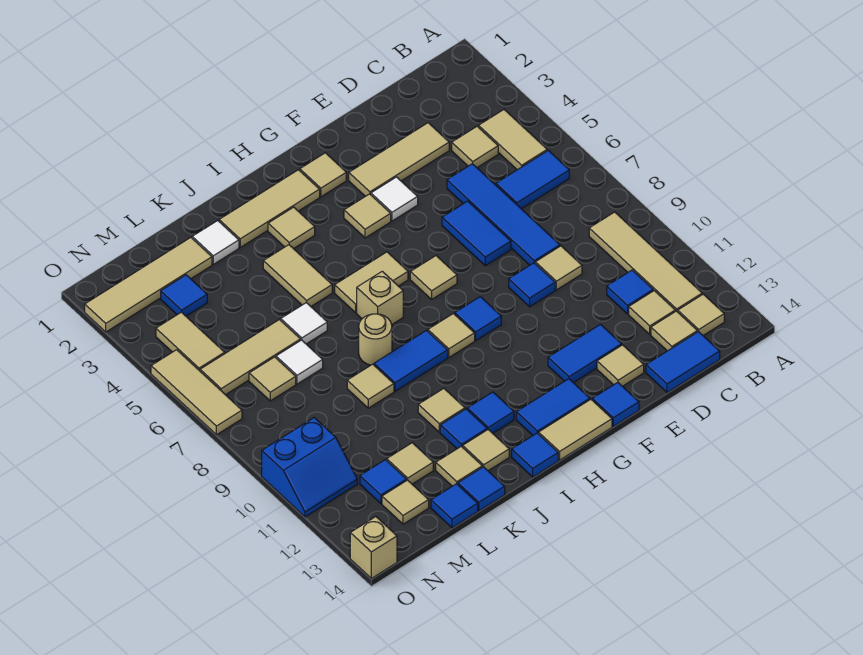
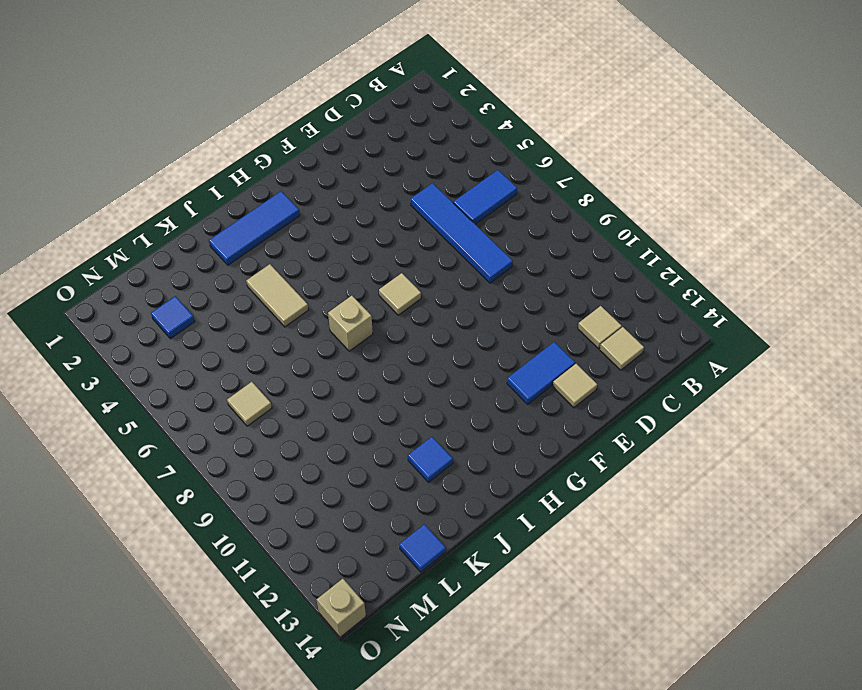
blue tile H2:J2 level 1 -> tan tile H2:J2 level 1
none -> tan tile B4:B5 level 1
none -> tan tile B9:B12 level 1
none -> tan tile B13 level 1
none -> tan tile C4 level 1

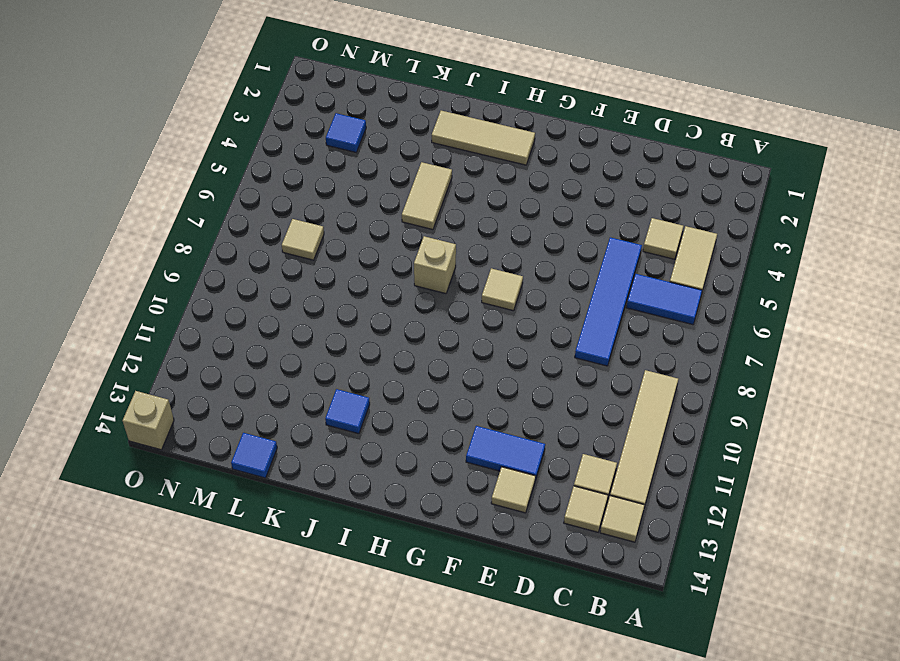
none -> blue tile C11 level 1
none -> blue tile C14:D14 level 1
none -> tan tile D3:F3 level 1
none -> tan tile D9 level 1

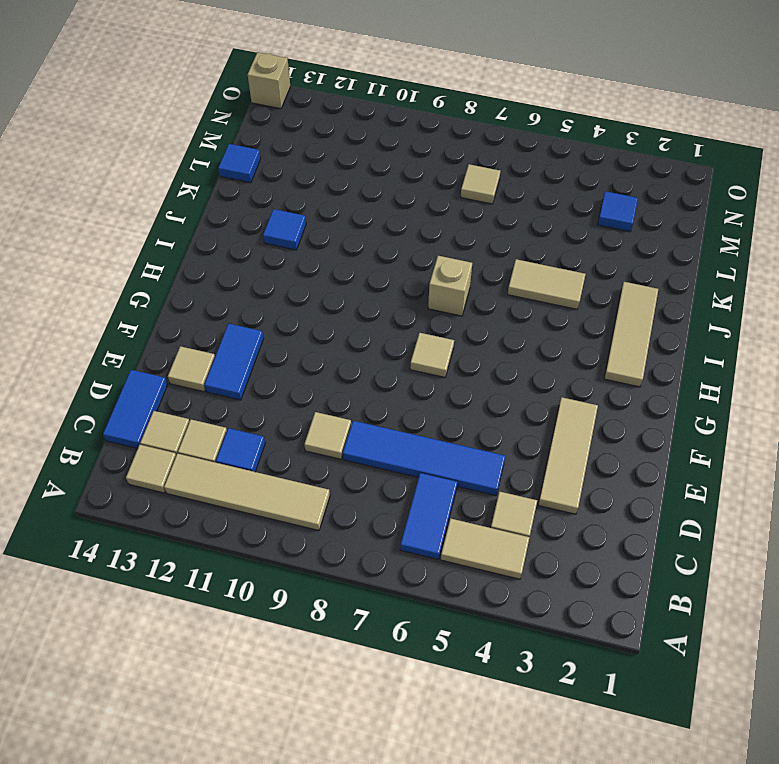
none -> blue tile E6:E7 level 1
none -> blue tile E9 level 1
none -> white tile F4 level 1
none -> blue tile F14 level 1

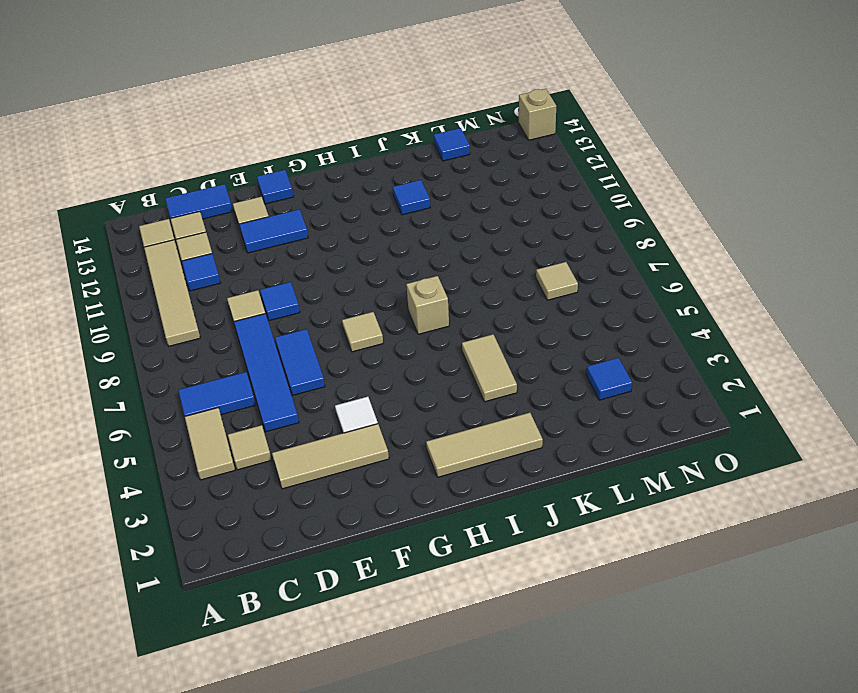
none -> tan tile G2 level 1
none -> tan tile G4 level 1
none -> blue tile G9 level 1
none -> blue tile G13:H13 level 1

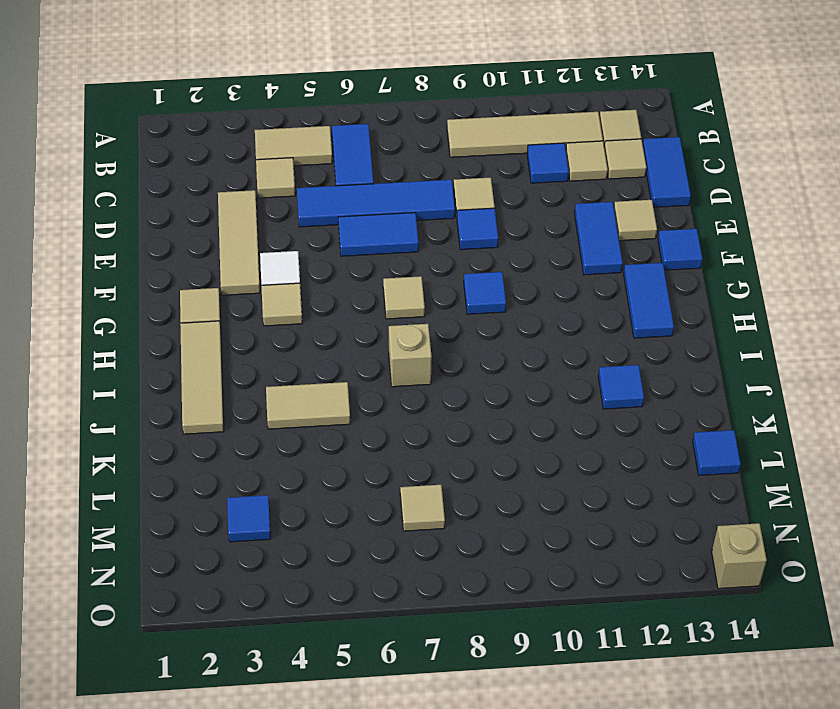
none -> tan tile G14:H14 level 1
none -> tan tile H6:I6 level 1
none -> tan tile H9 level 1
none -> tan tile I3 level 1

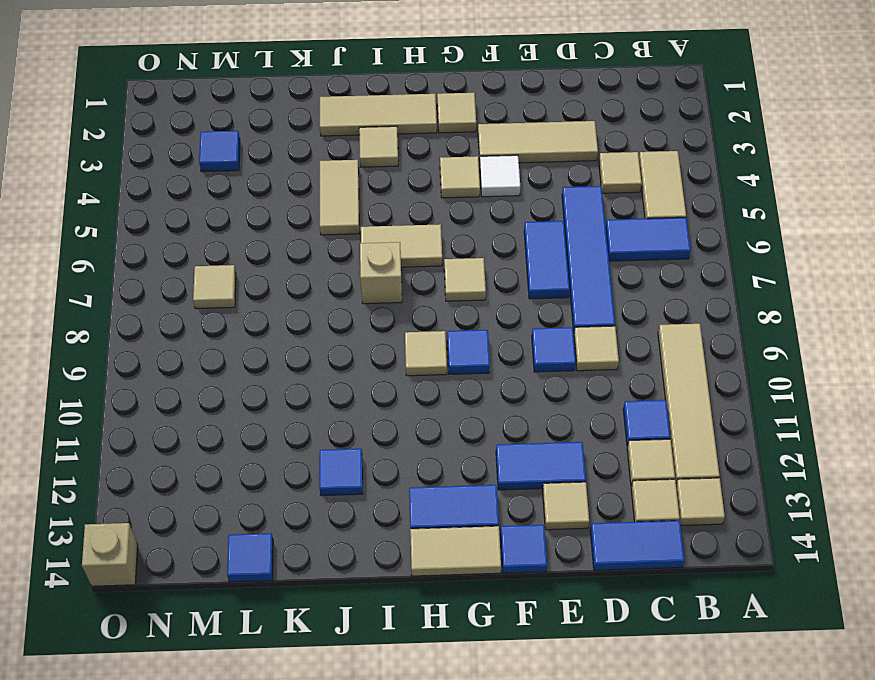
none -> blue tile I9:J9 level 1
none -> blue tile I12 level 1
none -> blue tile I14 level 1
none -> tan round brick J8 level 1

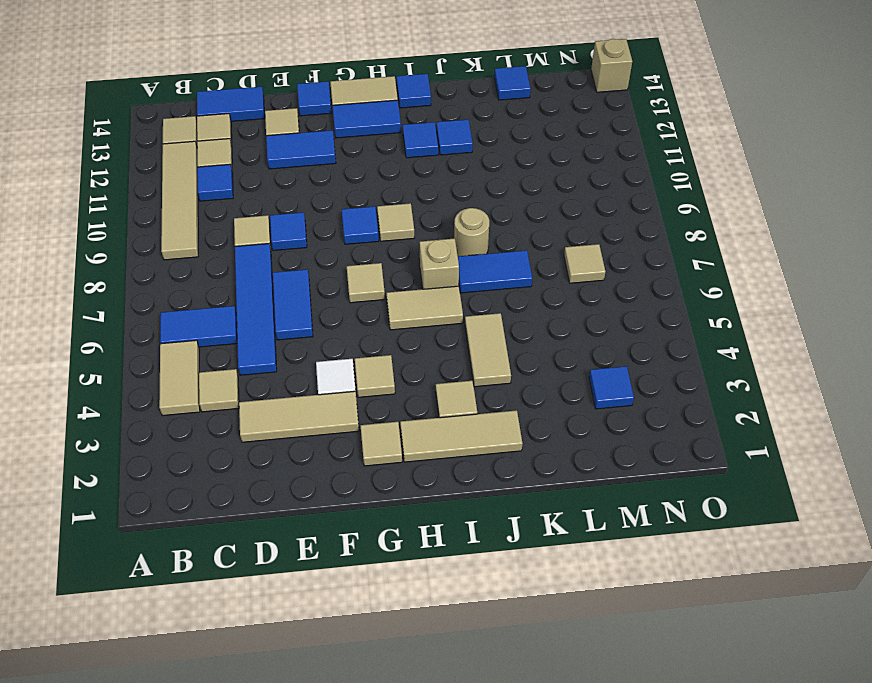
blue tile J7:K7 level 1 -> blue tile I9:J9 level 1
none -> tan tile J11 level 1
none -> tan tile J13 level 1
none -> white tile K2 level 1
none -> white tile K6 level 1

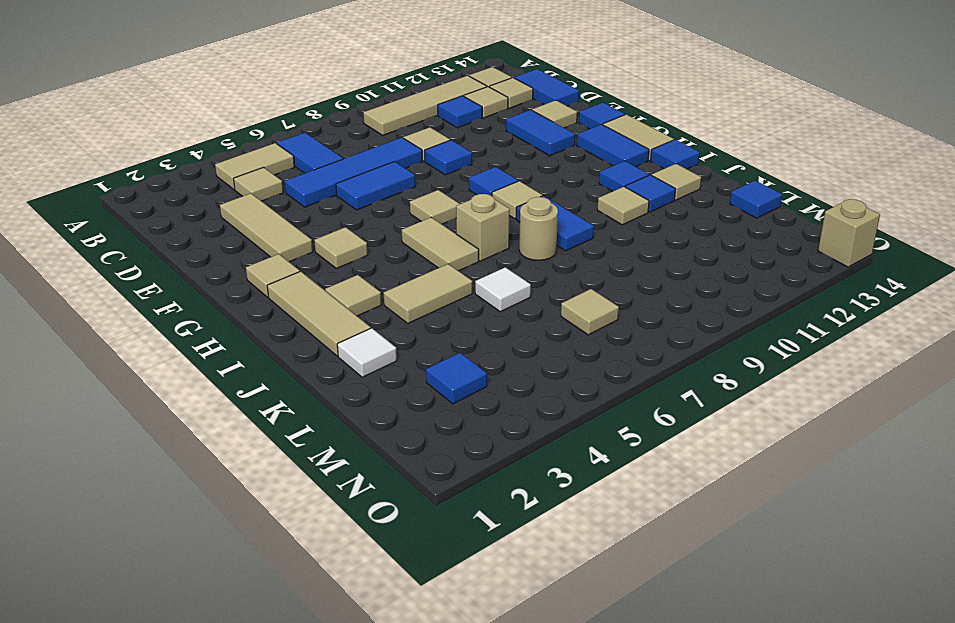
none -> white tile F4 level 1
none -> tan tile K9 level 1
none -> tan tile K13 level 1
none -> blue tile K14 level 1

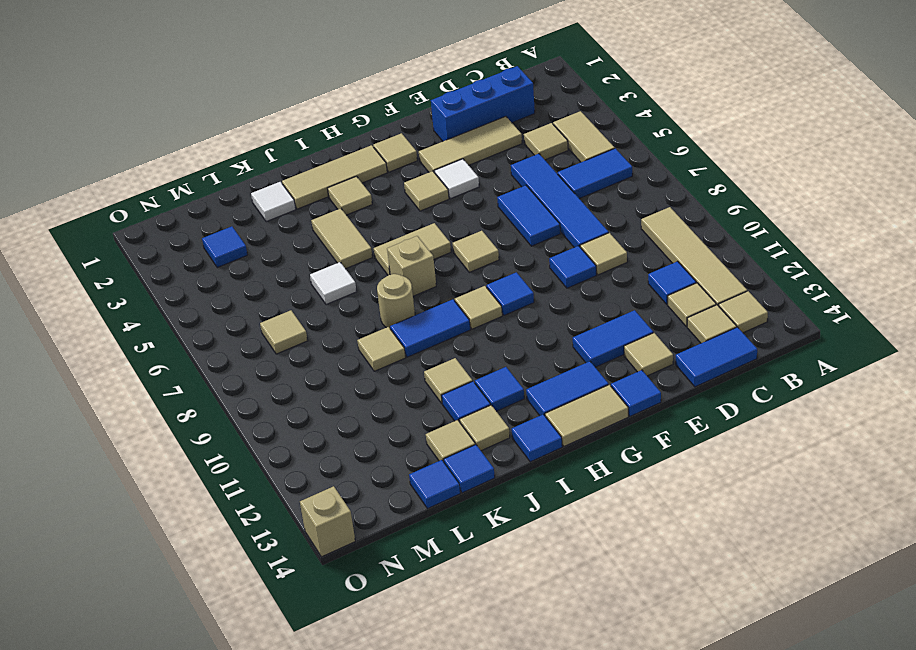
blue brick C2:E2 level 1 -> none
none -> tan tile L2:O2 level 1
none -> tan tile L6:N6 level 1
none -> white tile L7 level 1
none -> tan tile L12 level 1

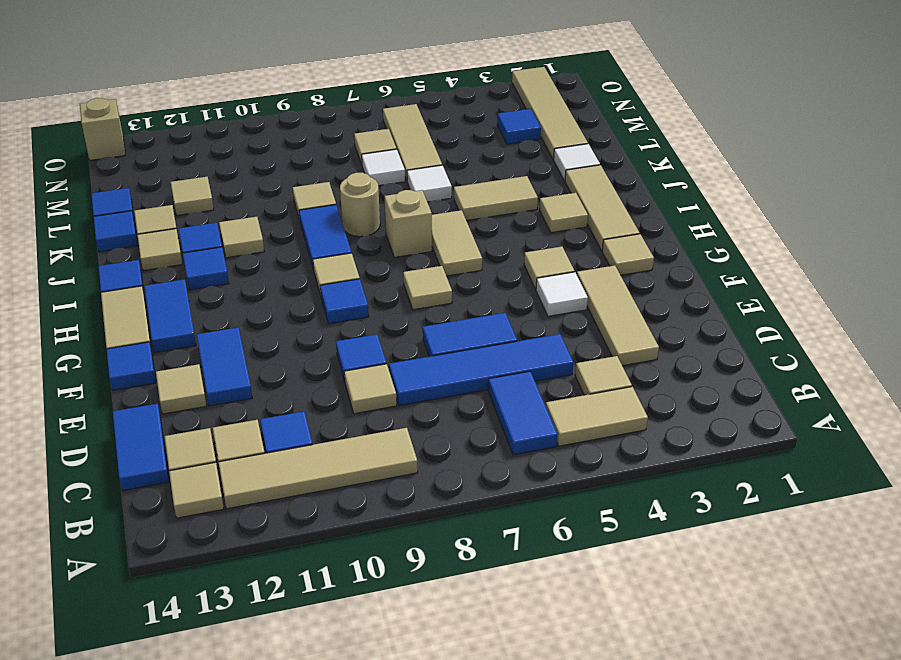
none -> blue tile M12 level 1
none -> tan tile M13 level 1
none -> tan tile N4:N5 level 1
none -> blue slope N10:O11 level 1 top 10

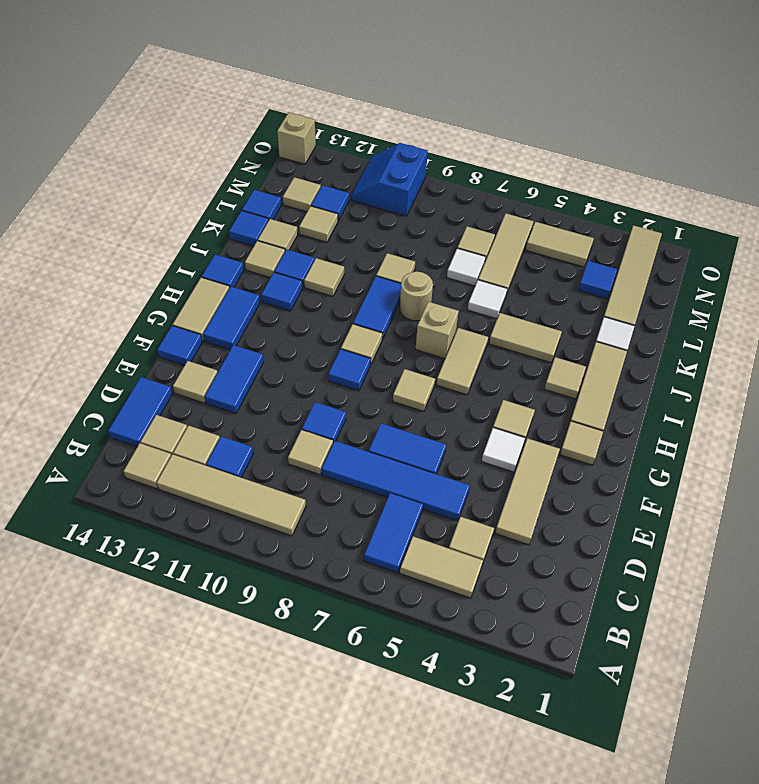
none -> tan tile O5:O7 level 1

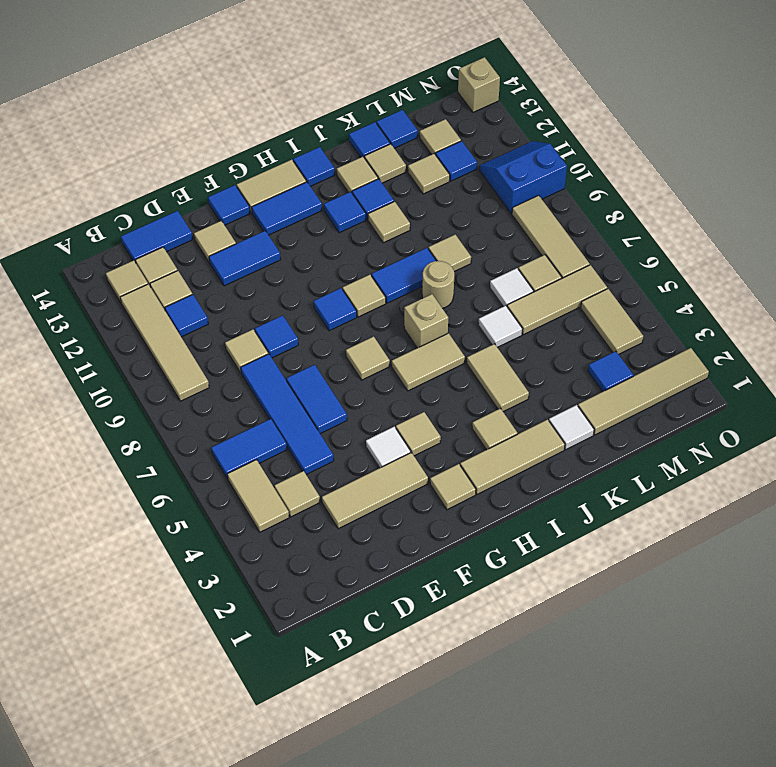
tan tile N7:N9 level 1 -> tan tile O5:O7 level 1

